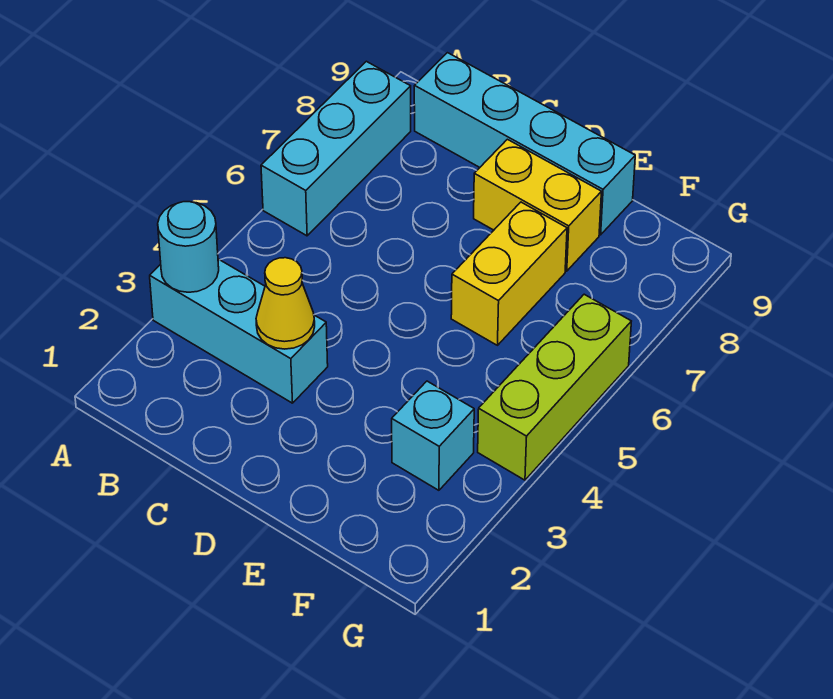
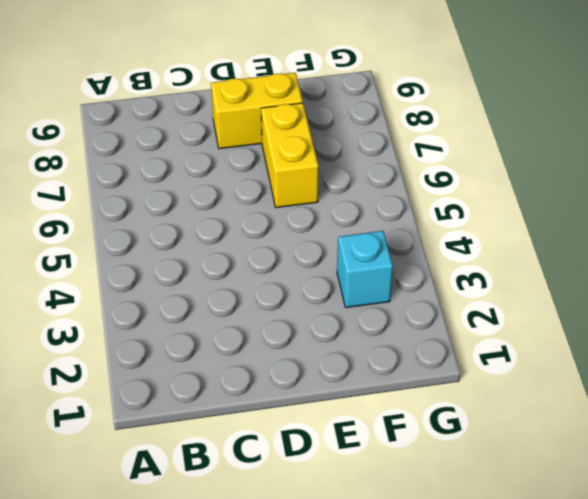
none -> cyan brick A3:C3 level 1
none -> cyan brick A6:A8 level 1

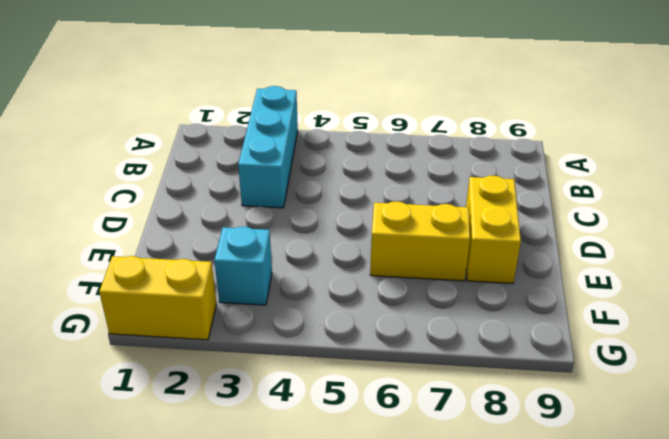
yellow brick G1:G2 level 1 -> none
none -> cyan brick A6:A8 level 1
none -> cyan brick B9:E9 level 1

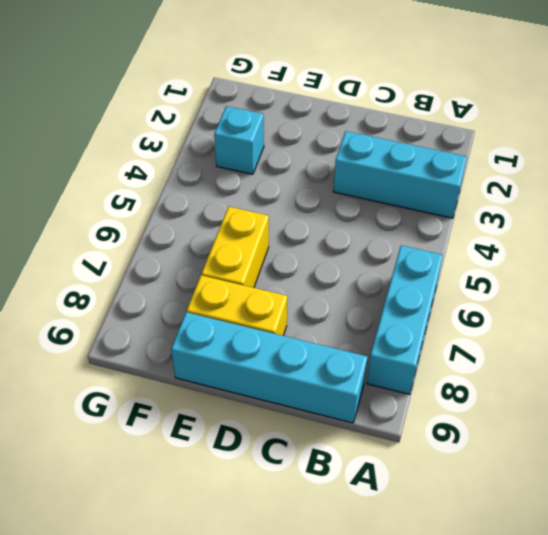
none -> lime brick G4:G6 level 1
none -> cyan round brick A3 level 2

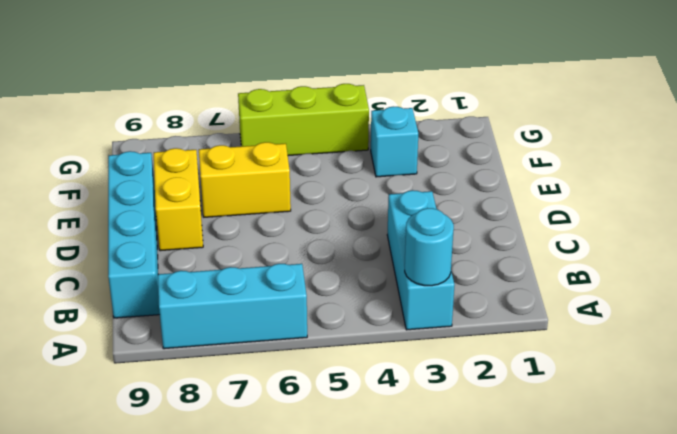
none -> yellow cone C3 level 2

